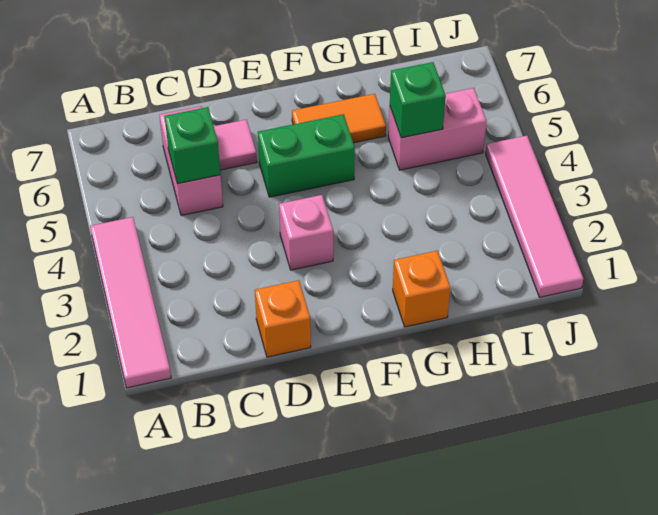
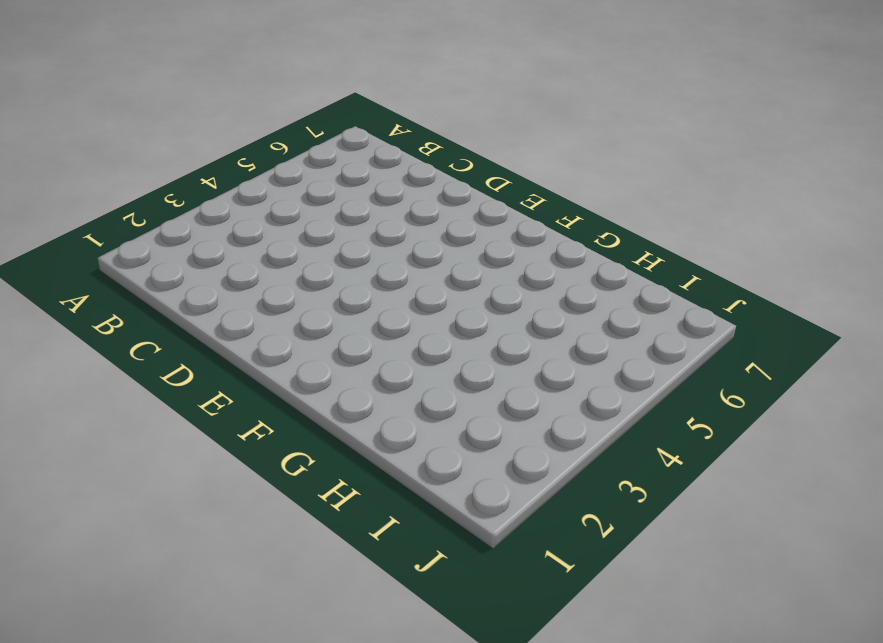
none -> pink tile A1:A4 level 1
none -> pink brick C5:C6 level 1
none -> orange brick D1 level 1

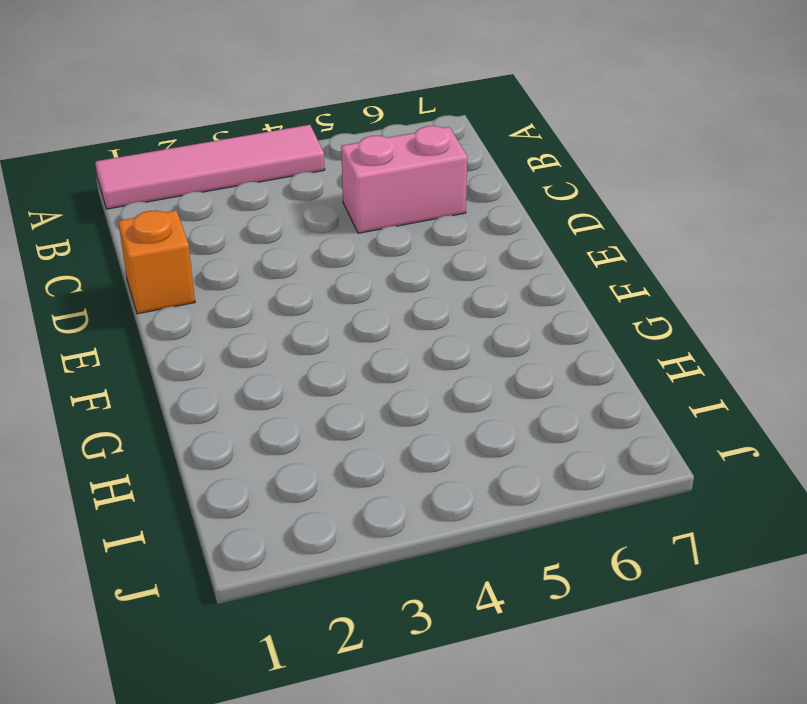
none -> pink tile D6 level 1
none -> pink brick E3 level 1
none -> green brick E5:F5 level 1

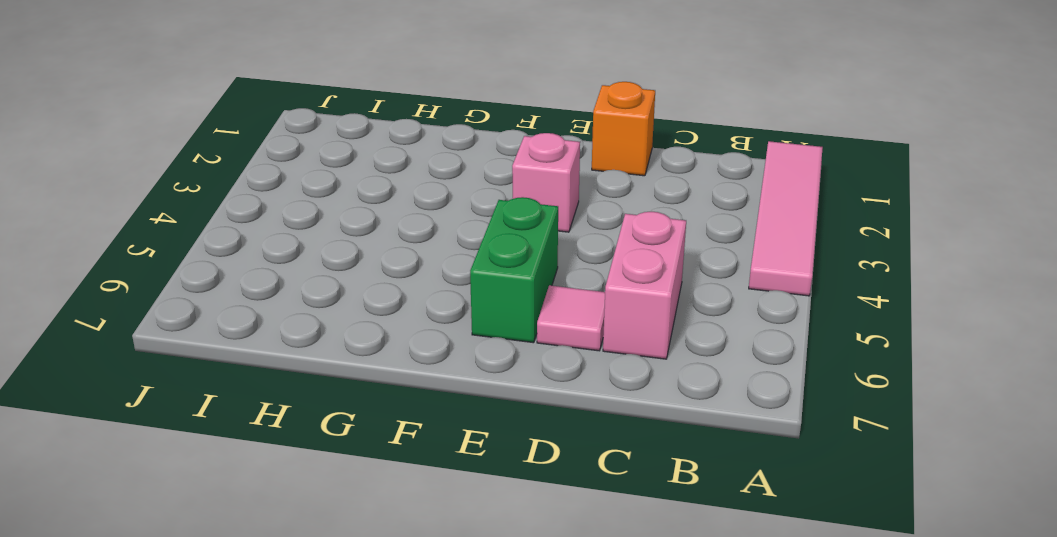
green brick E5:E6 level 1 -> green brick E5:F5 level 1
none -> orange tile F6:G6 level 1
none -> orange brick G1 level 1
none -> pink brick H5:I5 level 1

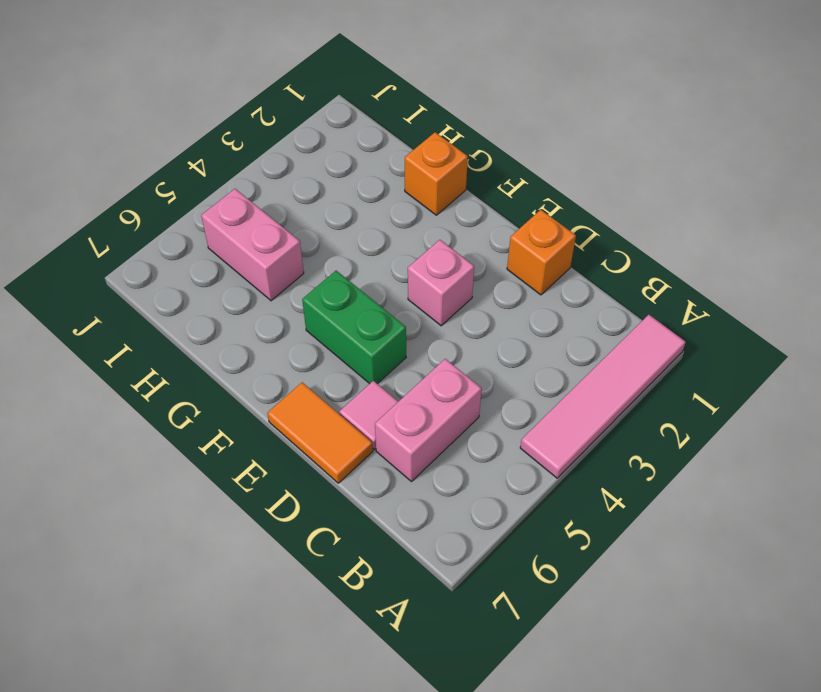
orange tile D7:E7 level 1 -> orange tile F6:G6 level 1
none -> pink tile J1:J4 level 1
none -> green brick C5 level 2
none -> green brick H5 level 2

